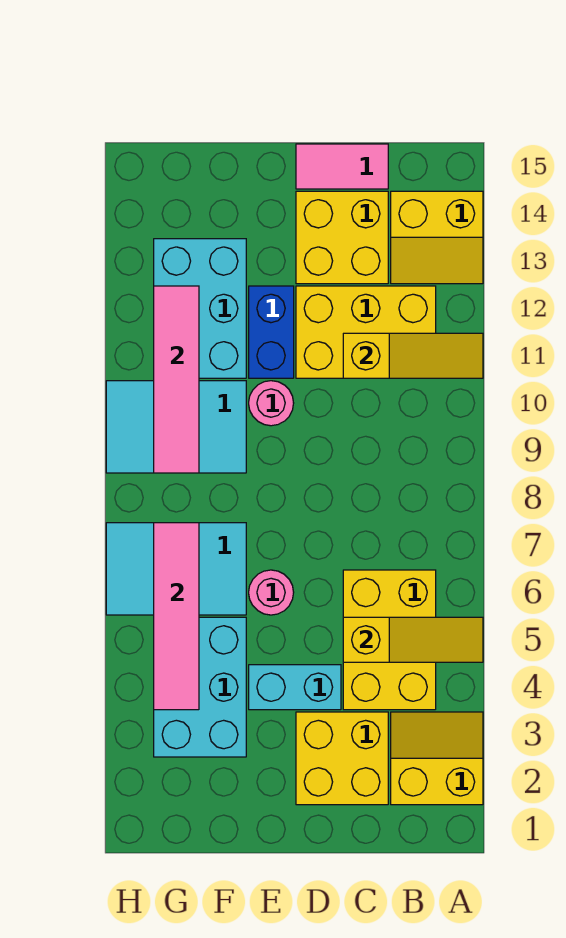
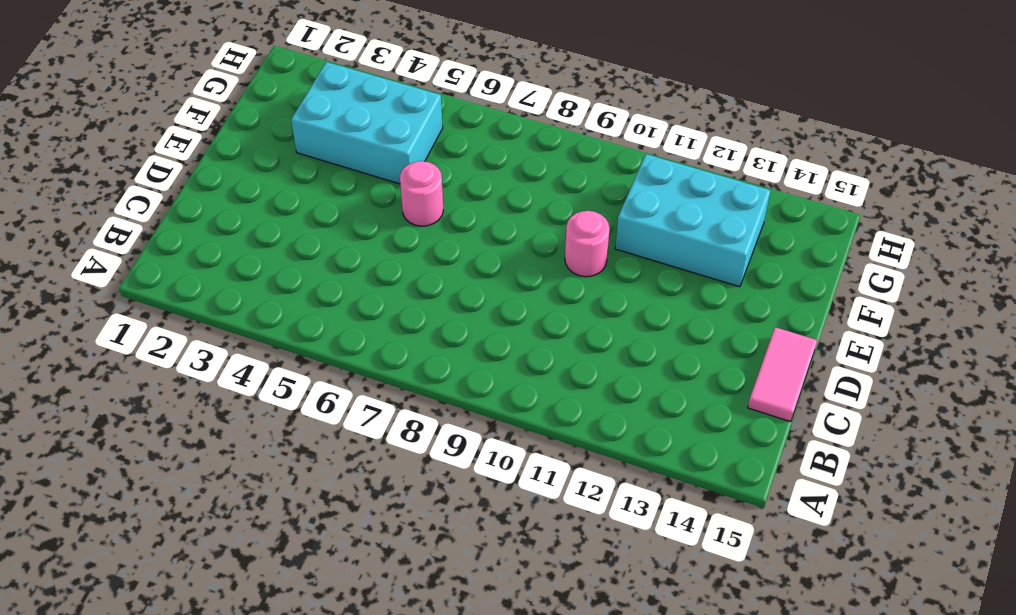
none -> yellow slope A2:B3 level 1 top 2
none -> yellow slope A13:B14 level 1 top 14
none -> yellow brick B4:C6 level 1

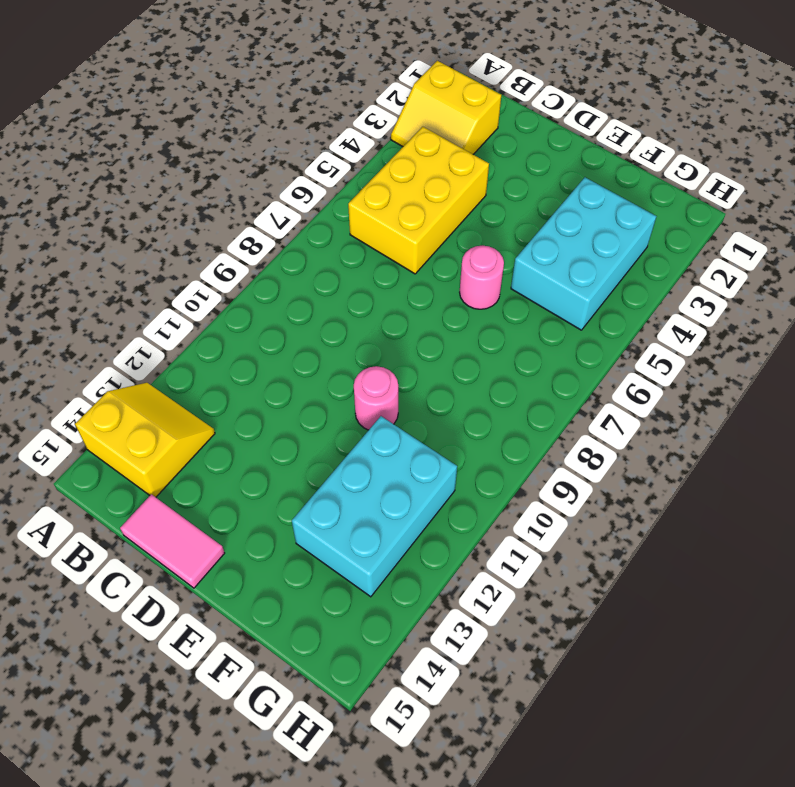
none -> yellow brick B11:D12 level 1
none -> yellow brick C2:D3 level 1
none -> yellow brick C13:D14 level 1

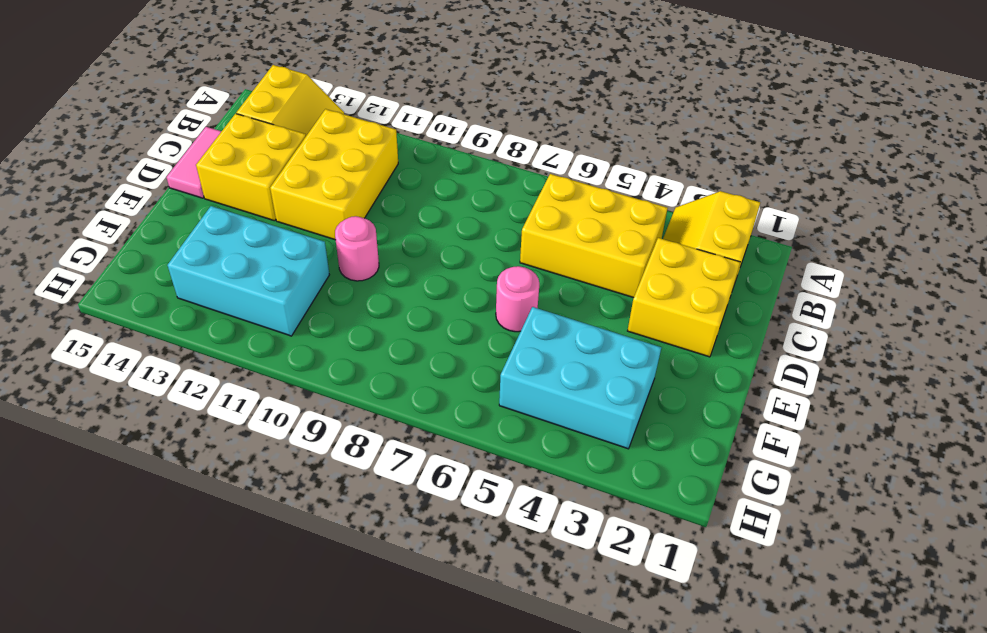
none -> cyan brick D4:E4 level 1
none -> blue brick E11:E12 level 1
none -> cyan tile F6:H7 level 1

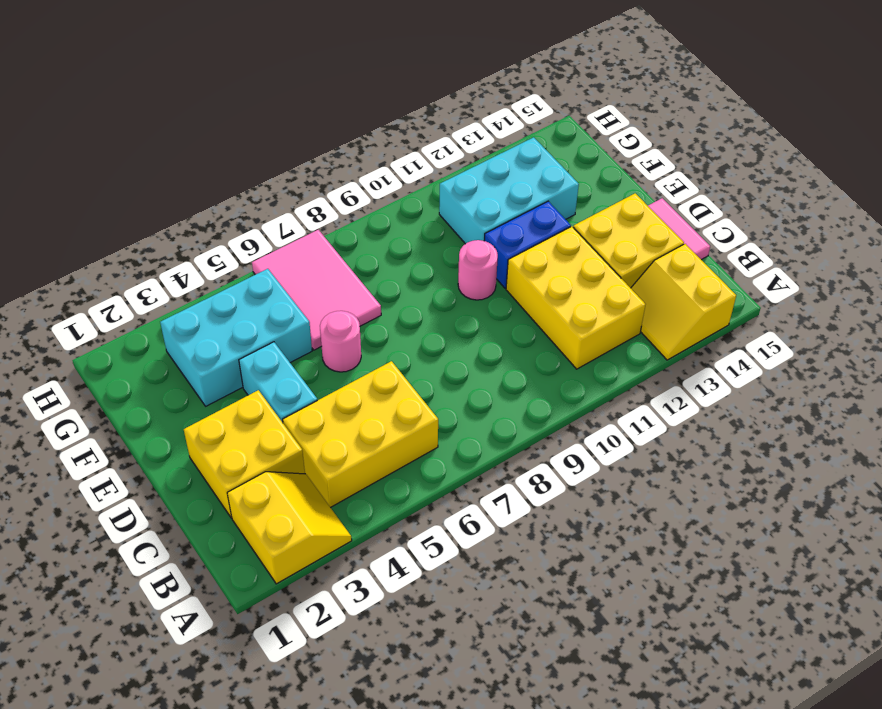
pink tile F6:H7 level 1 -> cyan tile F6:H7 level 1
none -> cyan tile F9:H10 level 1
none -> yellow slope A5:C5 level 2 top C
none -> yellow slope A11:C11 level 2 top C

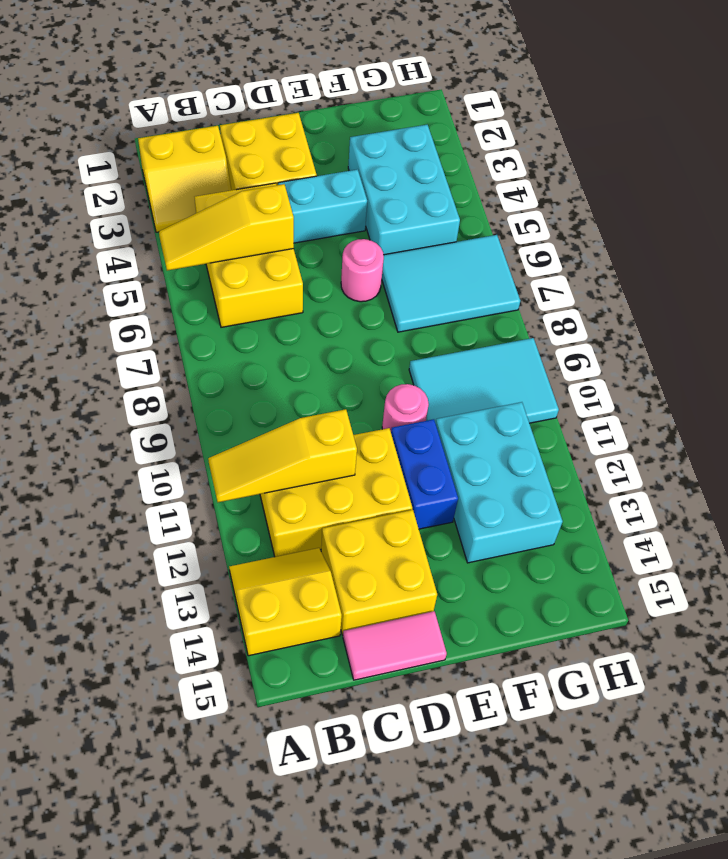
none -> pink tile G4:G7 level 2
none -> pink tile G9:G12 level 2

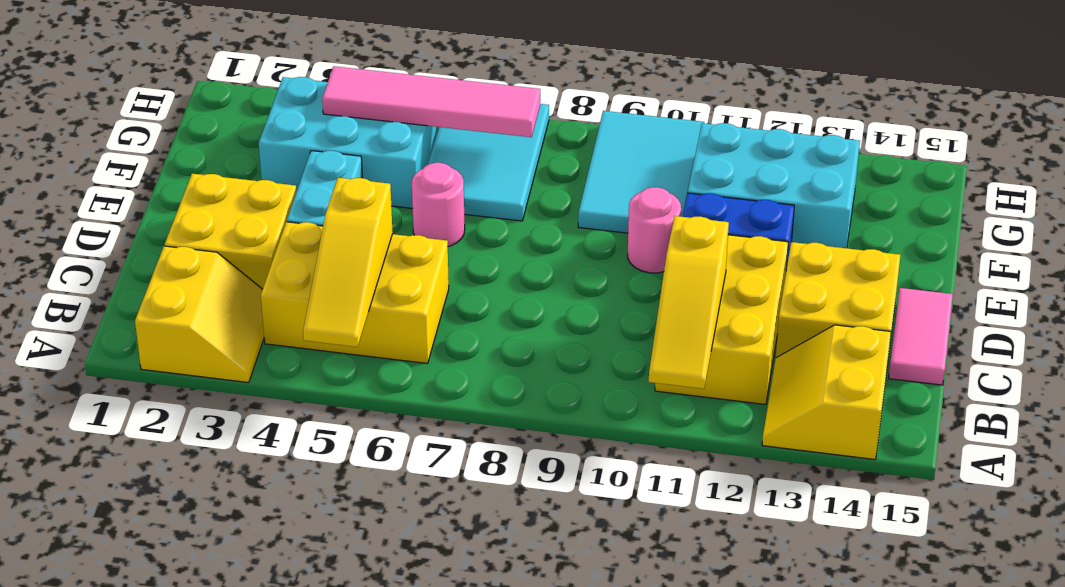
none -> pink tile G9:G12 level 2

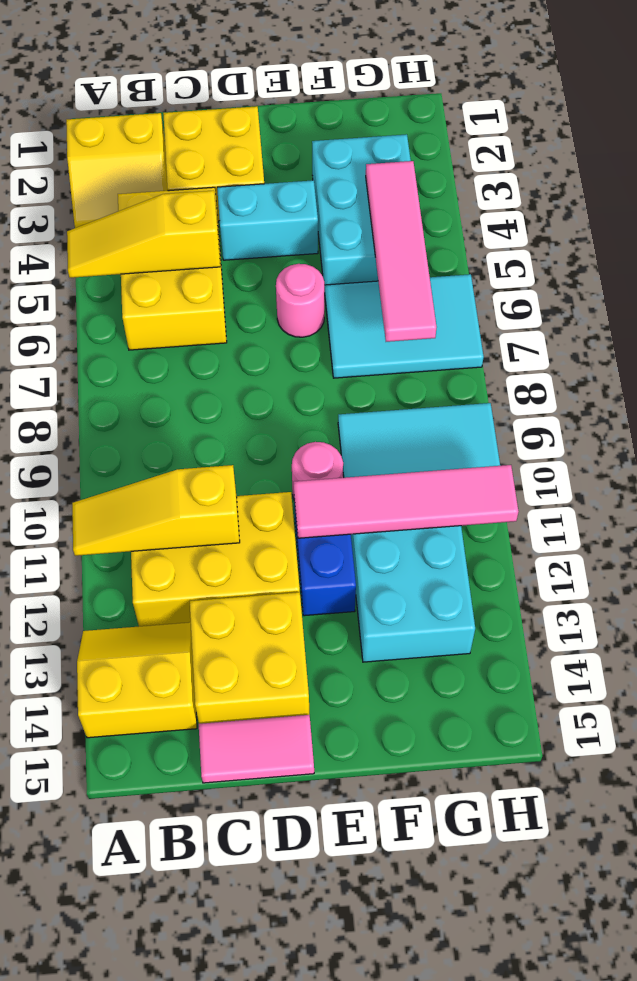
pink tile E11:H11 level 2 -> pink tile G9:G12 level 2

